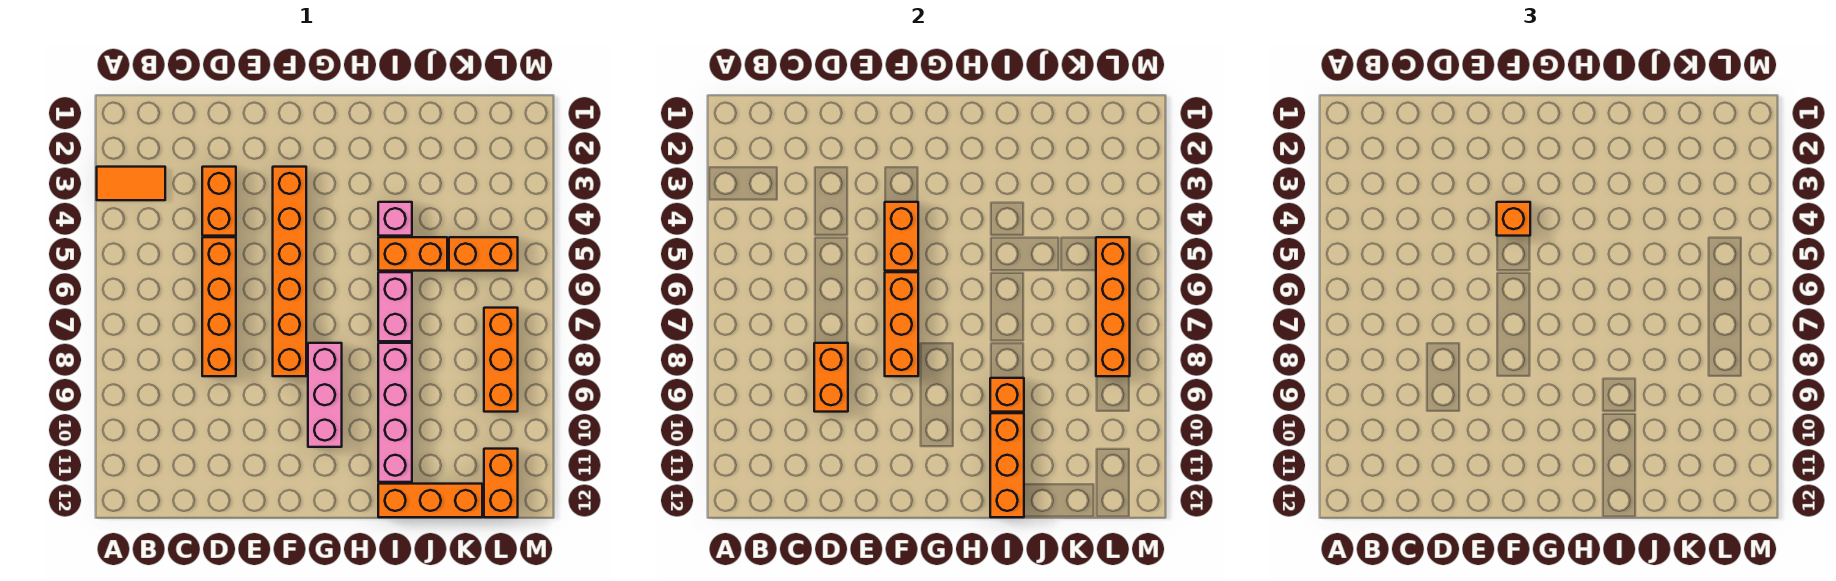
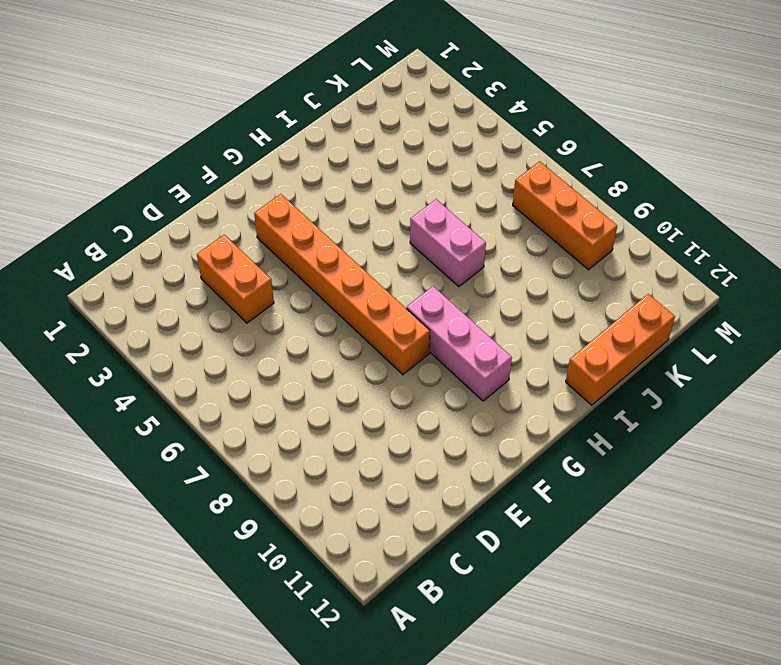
none -> orange tile A3:B3 level 1
none -> orange brick D5:D8 level 1
none -> pink brick I4 level 1

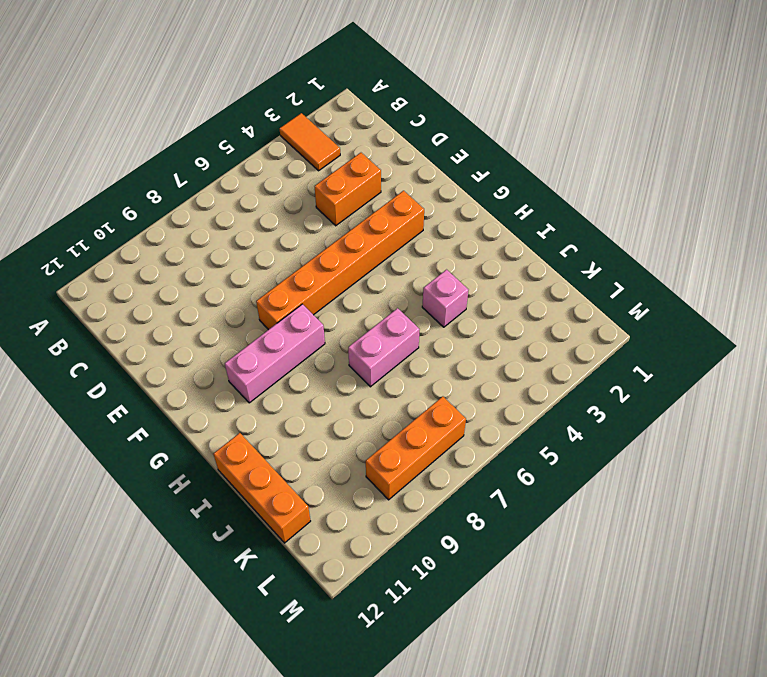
none -> orange brick D5:D8 level 1
none -> orange brick I5:J5 level 1
none -> pink brick I8:I11 level 1

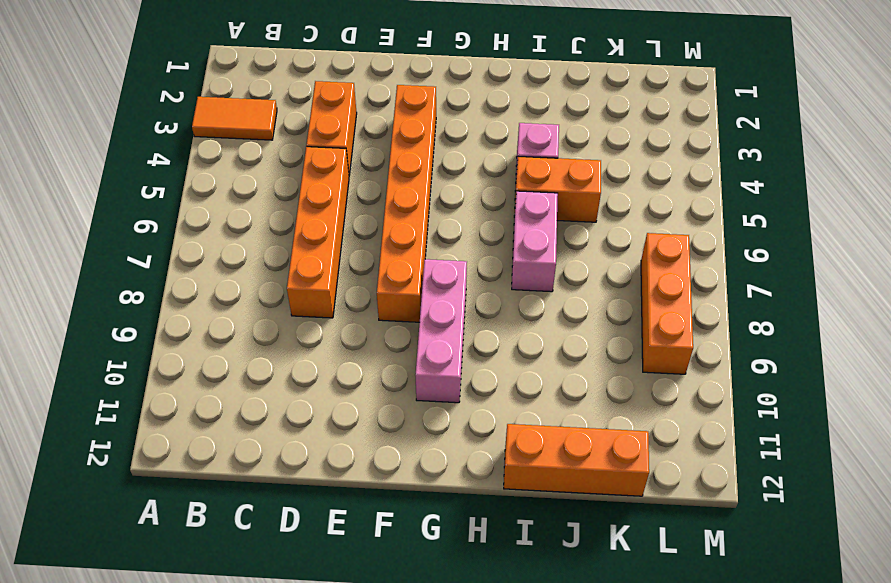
none -> pink brick I8:I11 level 1
none -> orange brick K5:L5 level 1
none -> orange brick L11:L12 level 1

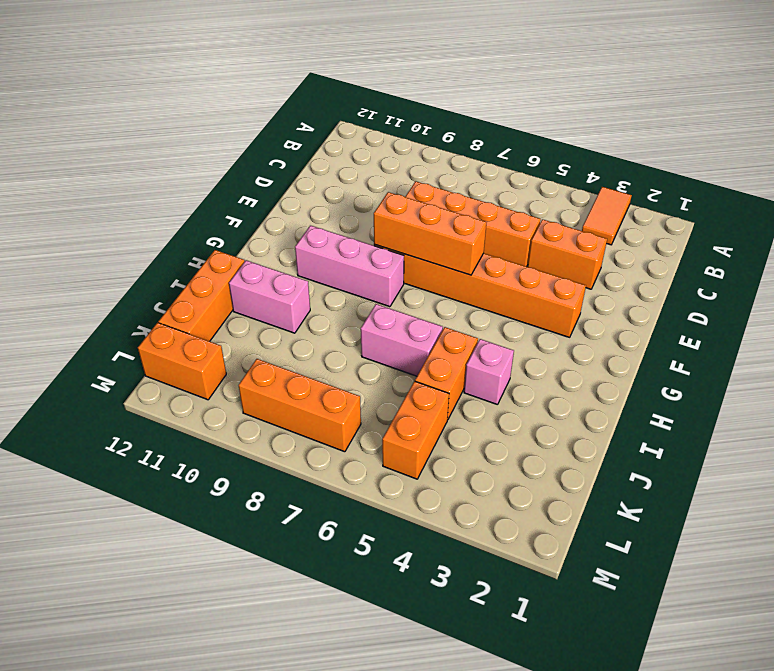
pink brick I10:I11 level 1 -> pink brick I8:I11 level 1
none -> orange brick D8:D9 level 2
none -> orange brick F4:F5 level 2
none -> orange brick I9 level 2

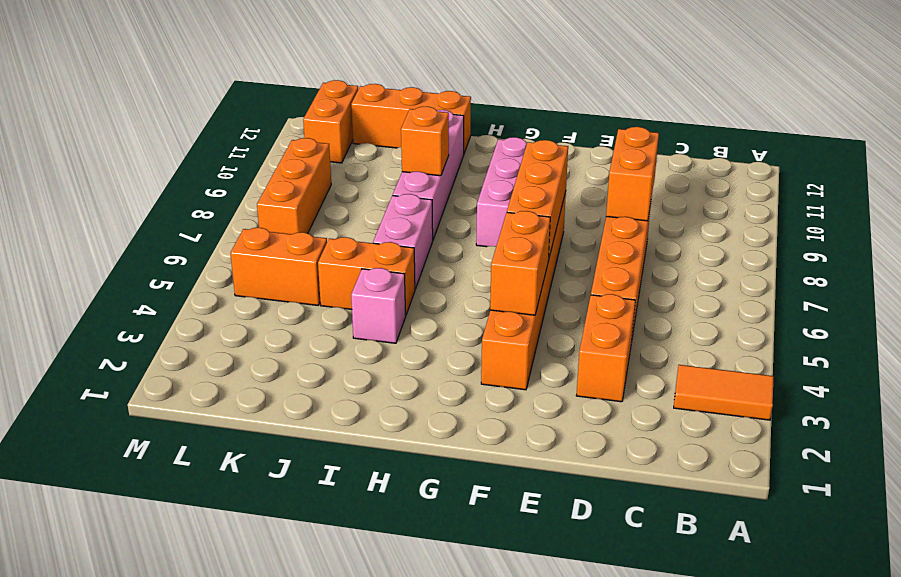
none -> orange brick I10:I12 level 2
none -> orange brick L5:L8 level 2
none -> orange brick F4 level 3

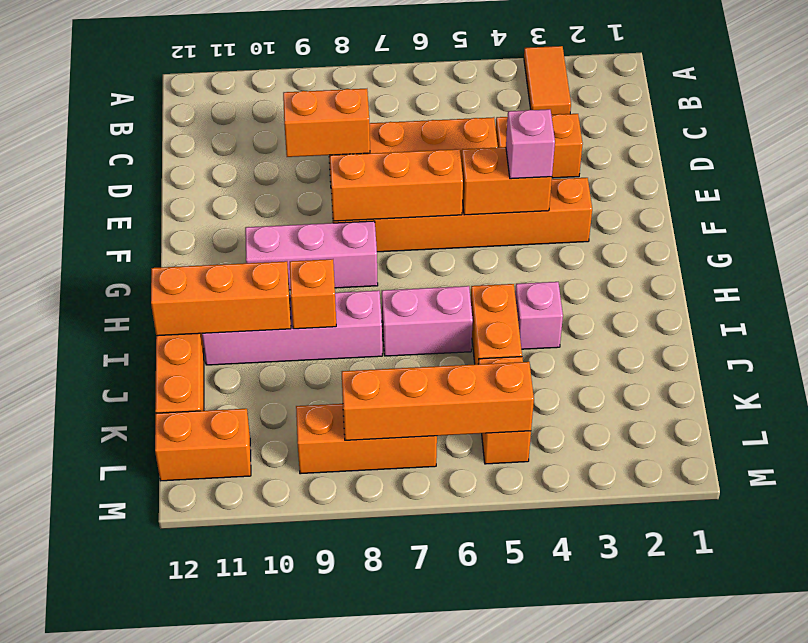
pink brick F4 level 3 -> orange brick F4 level 3

